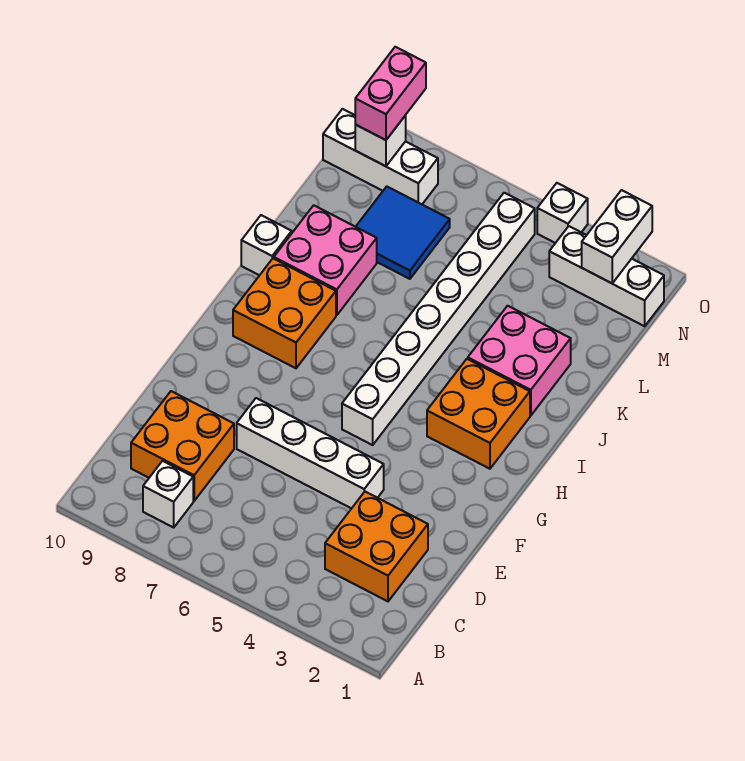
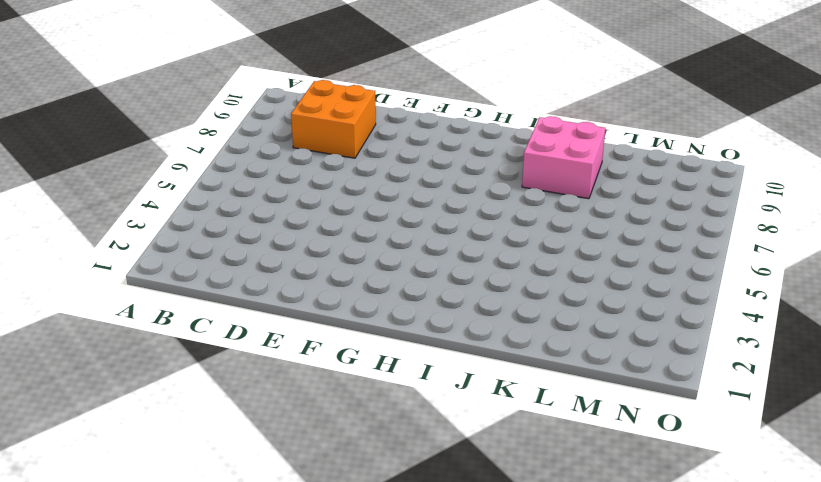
none -> white brick B8 level 1
none -> orange brick C2:D3 level 1
none -> white brick E4:E7 level 1

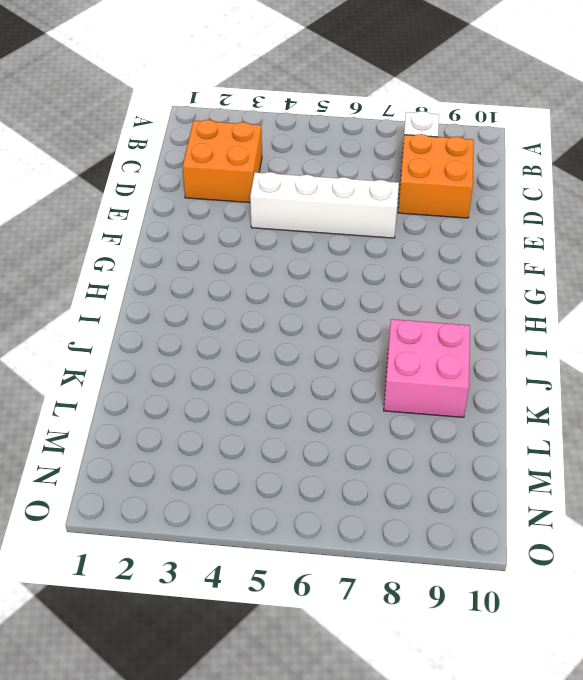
none -> white brick G5:N5 level 1
none -> orange brick H2:I3 level 1
none -> orange brick H8:I9 level 1

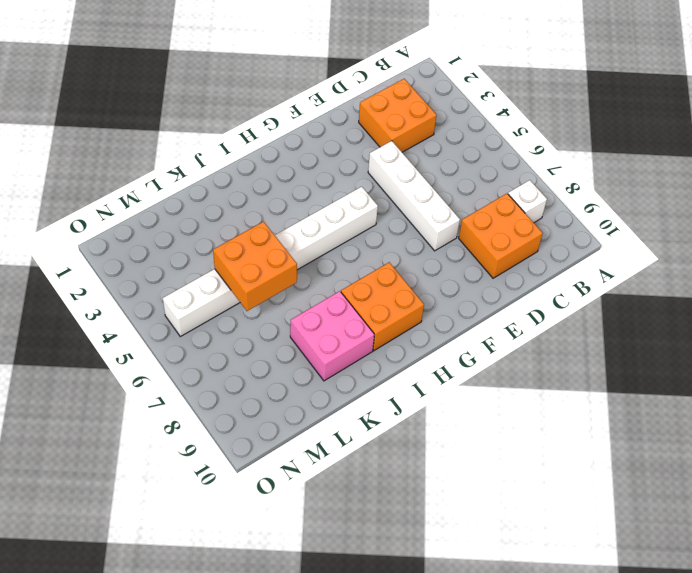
orange brick K5:L6 level 2 -> orange brick H2:I3 level 1
none -> pink brick J2:K3 level 1
none -> white brick J10 level 1
none -> blue tile L7:M8 level 1

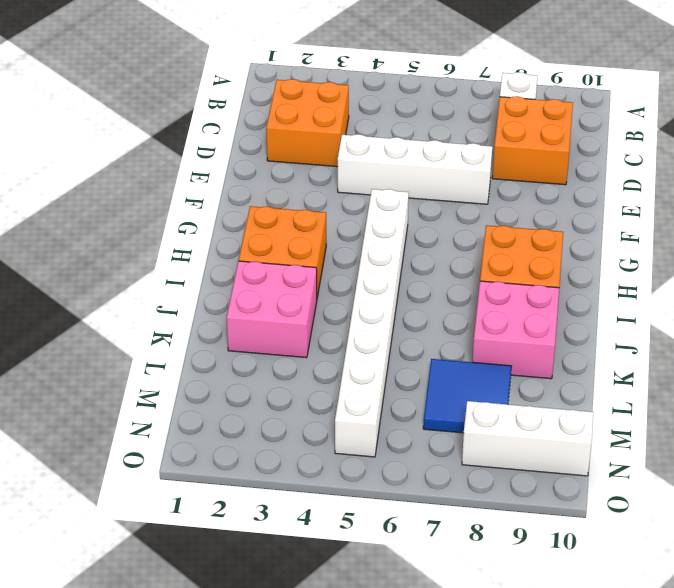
none -> white brick J10 level 1
none -> white brick N1:N3 level 1
none -> white brick O4 level 1

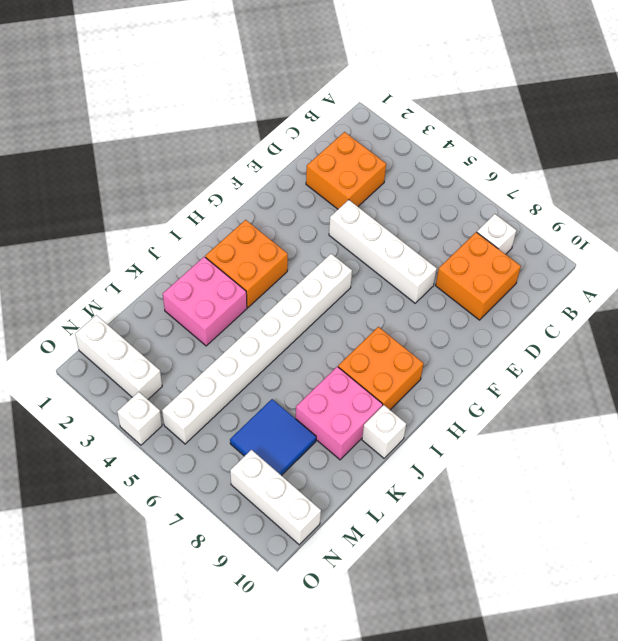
none -> white brick N2:O2 level 2
none -> white brick N9 level 2
none -> pink brick N9:O9 level 3

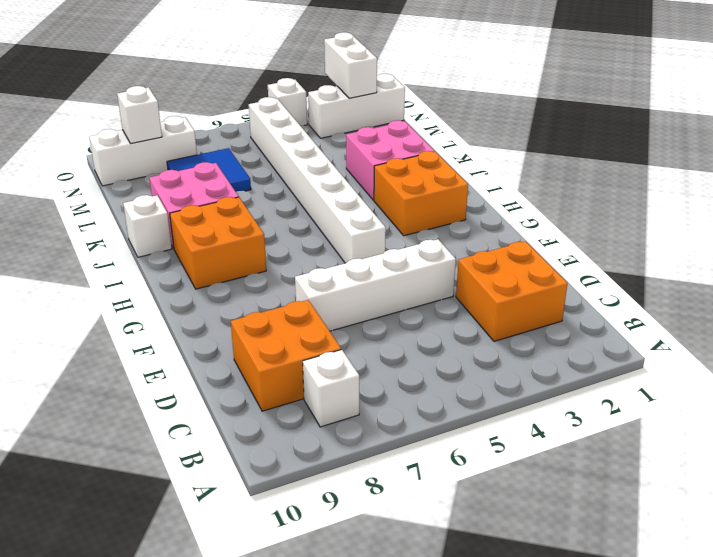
none -> pink brick N9:O9 level 3

